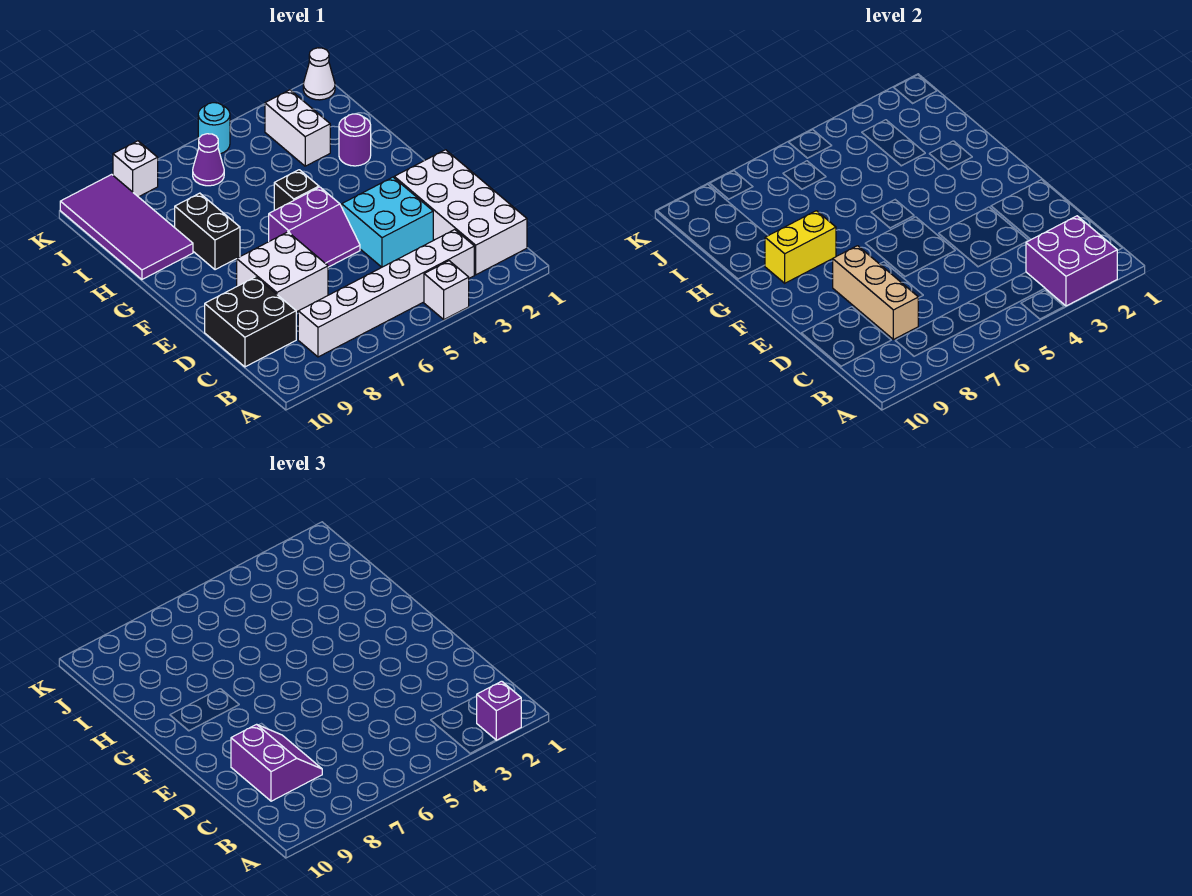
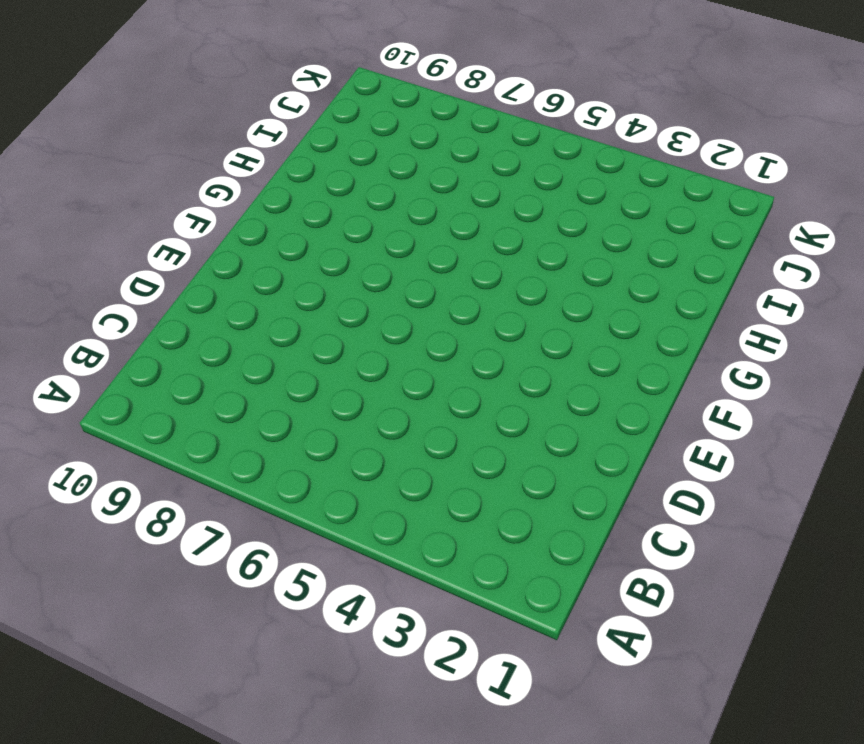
none -> white brick A4 level 1
none -> white brick B1:E2 level 1
none -> white brick B3:B8 level 1

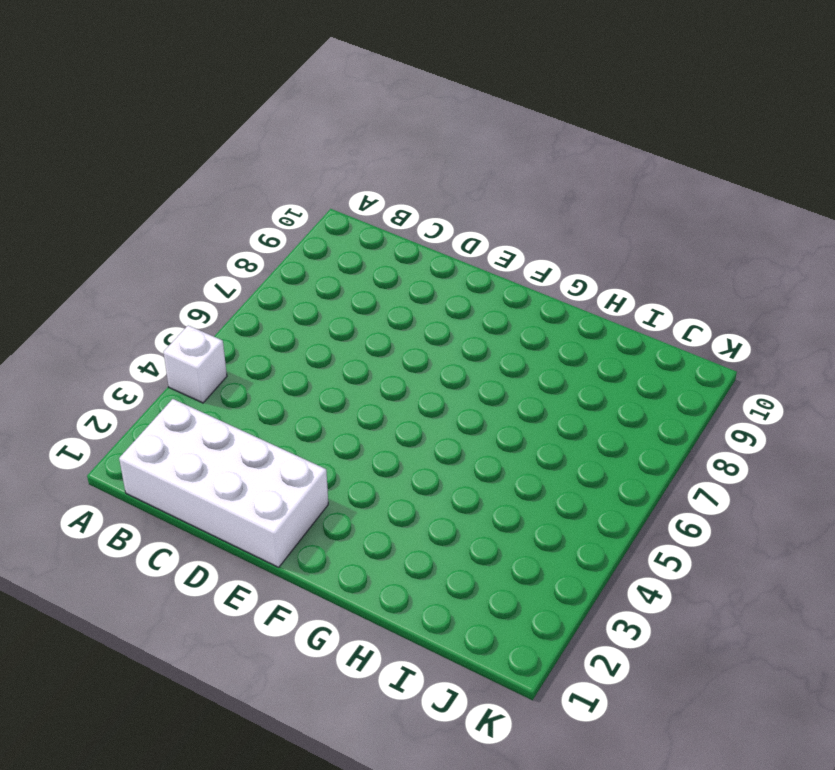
none -> white brick B3:B8 level 1
none -> black brick C9:D10 level 1
none -> cyan brick D3:E4 level 1

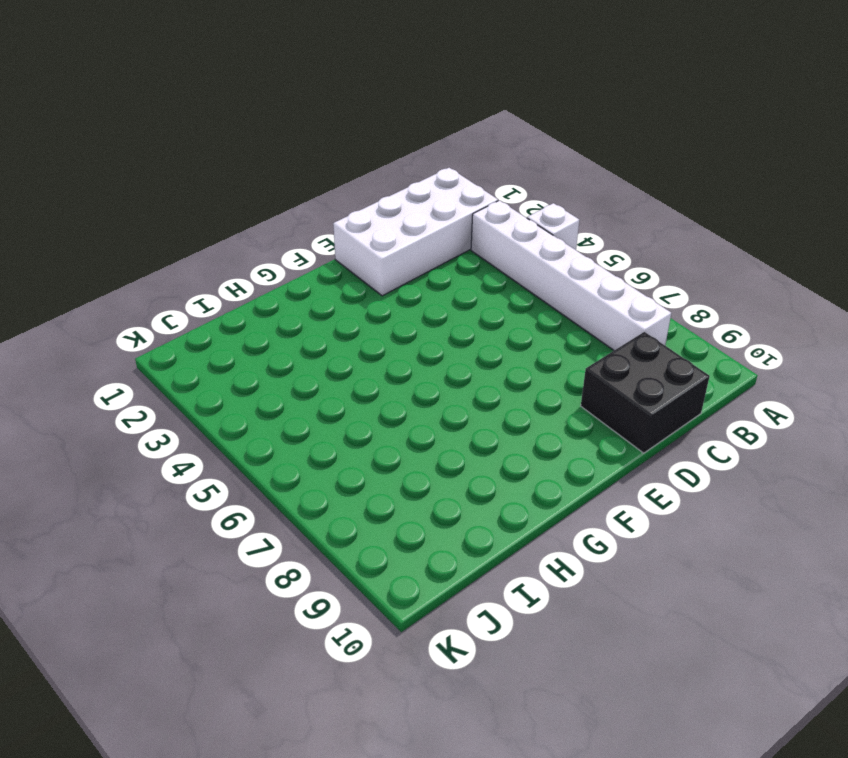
none -> cyan brick D3:E4 level 1
none -> white brick D7:E8 level 1
none -> purple slope E5:F6 level 1 top F

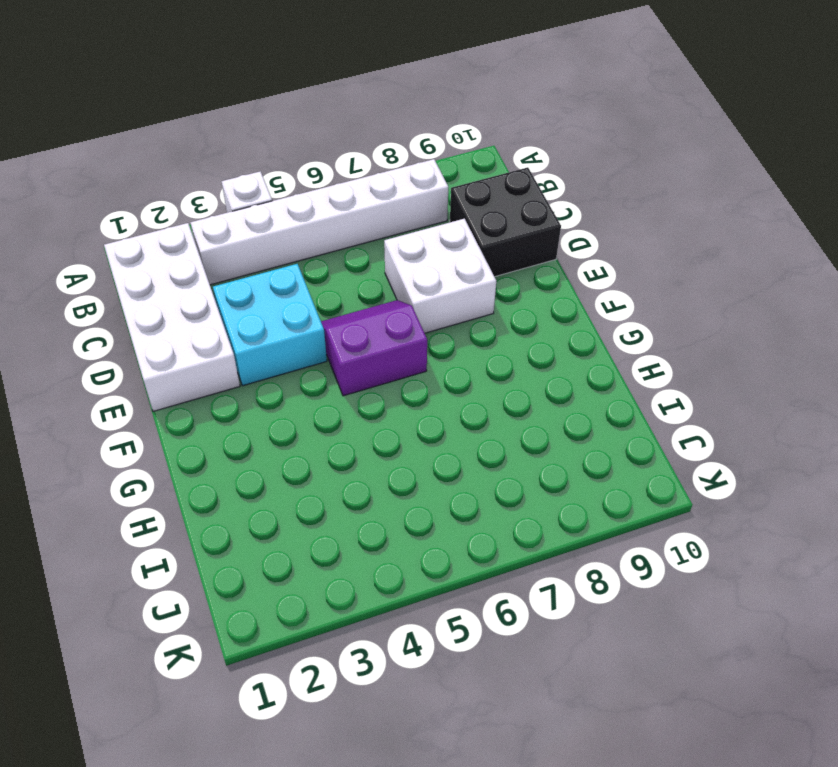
none -> black brick G5 level 1
none -> black brick G8:H8 level 1
none -> purple round brick H2 level 1

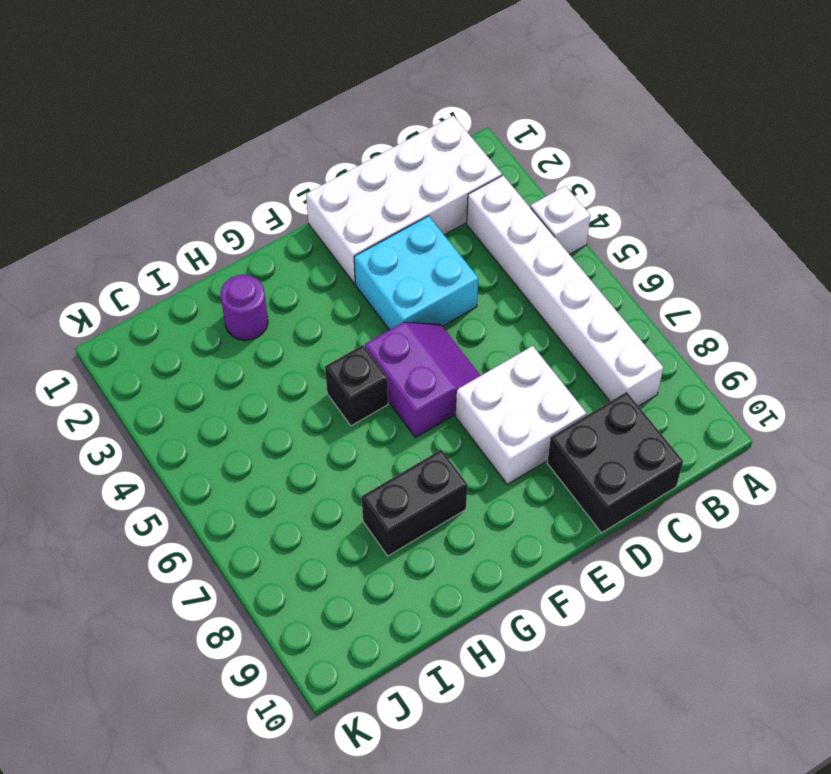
none -> purple tile H9:K10 level 1
none -> white brick I3:J3 level 1
none -> purple cone J6 level 1

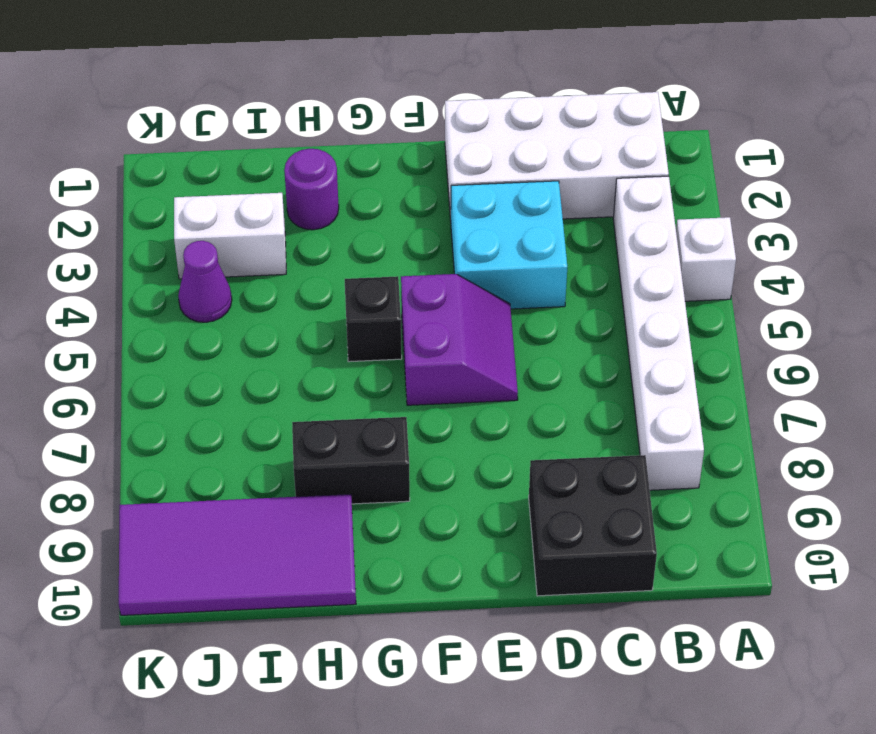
purple cone J4 level 1 -> purple cone J6 level 1
none -> white brick D7:E8 level 1
none -> white cone K1 level 1
none -> cyan round brick K5 level 1

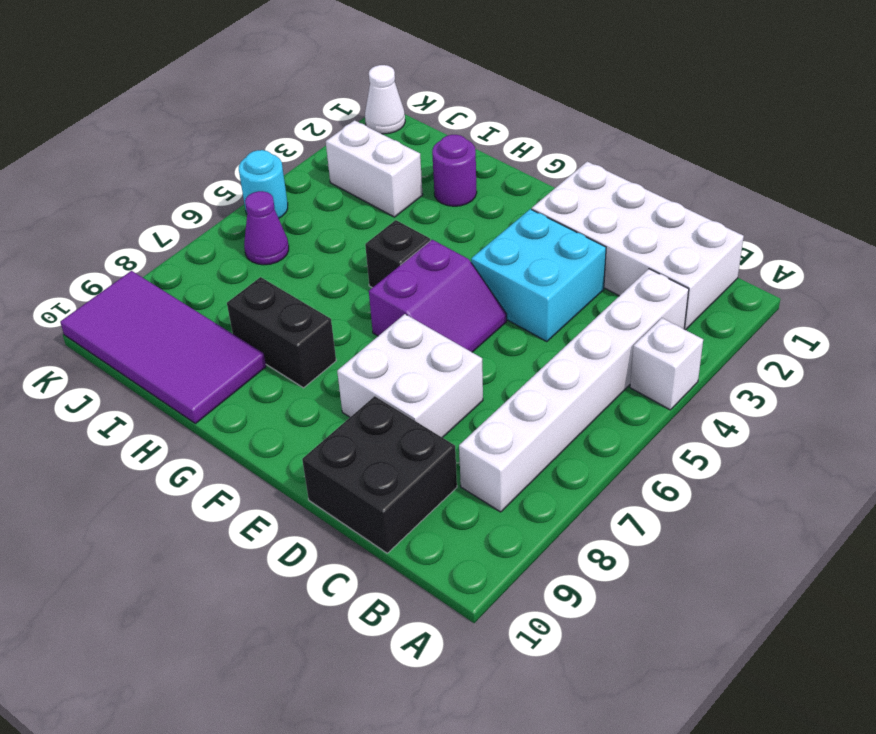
none -> white brick K8 level 1
none -> purple brick A2:B3 level 2
none -> tan brick C8:E8 level 2

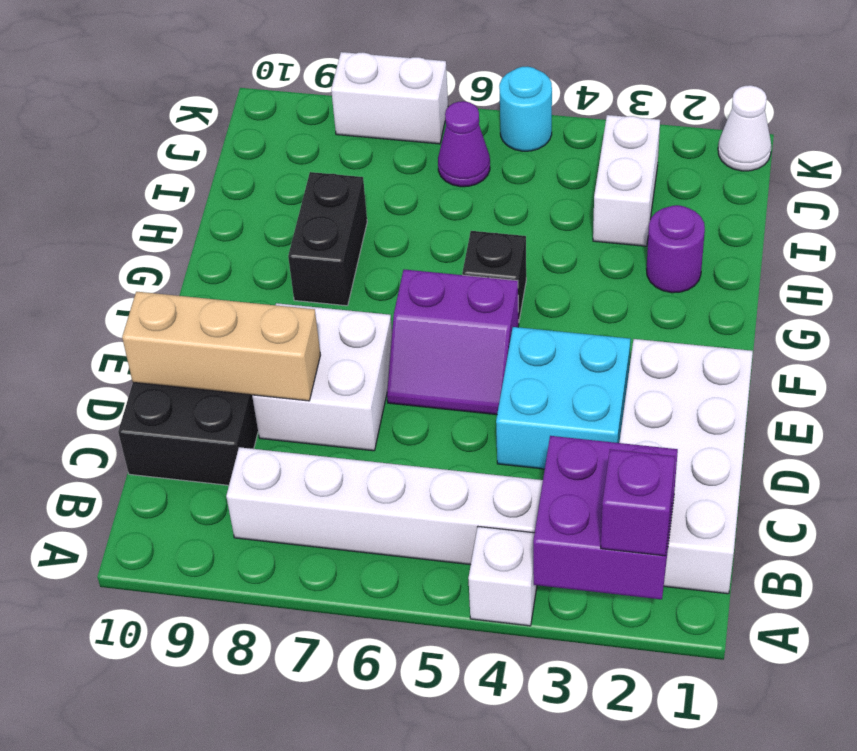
tan brick D8:D10 level 2 -> tan brick C8:E8 level 2
white brick K7:K8 level 1 -> white brick K8 level 1
none -> purple tile H9:K10 level 1
none -> yellow brick G8:G9 level 2
none -> purple slope C8:D9 level 3 top 9

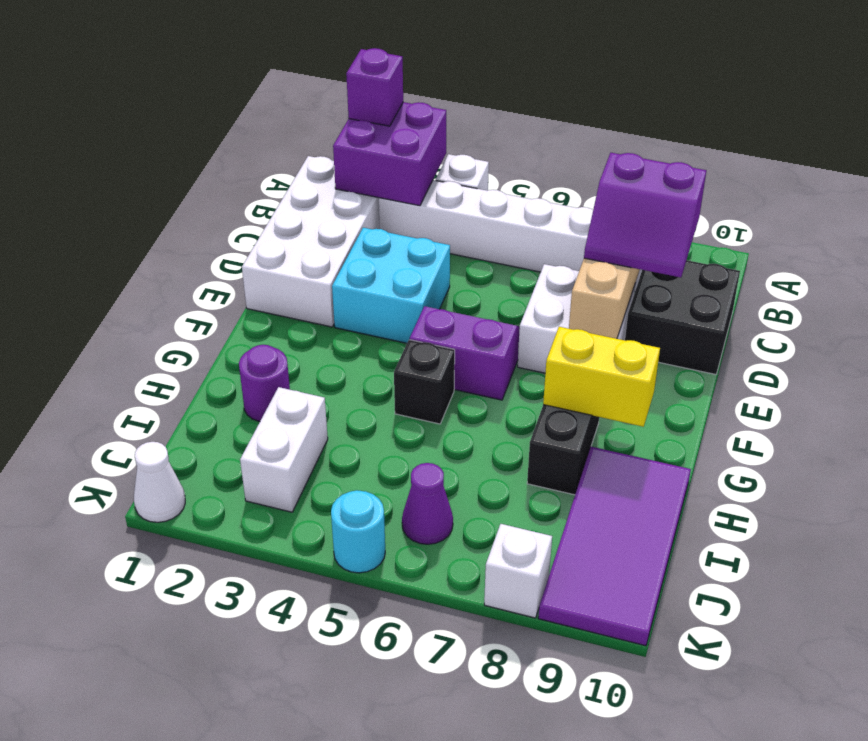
purple slope C8:D9 level 3 top C -> purple slope C8:D9 level 3 top 9

